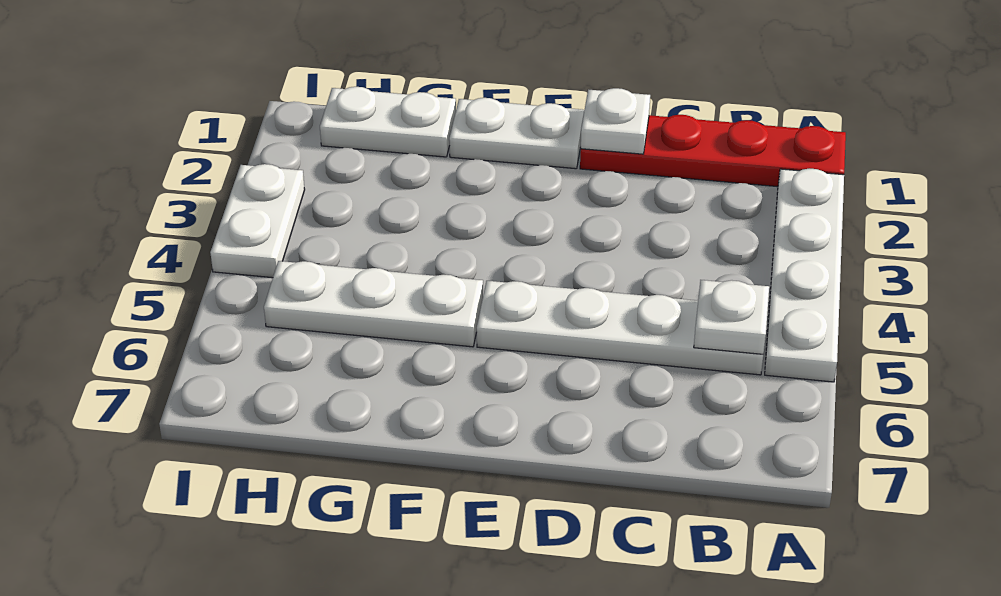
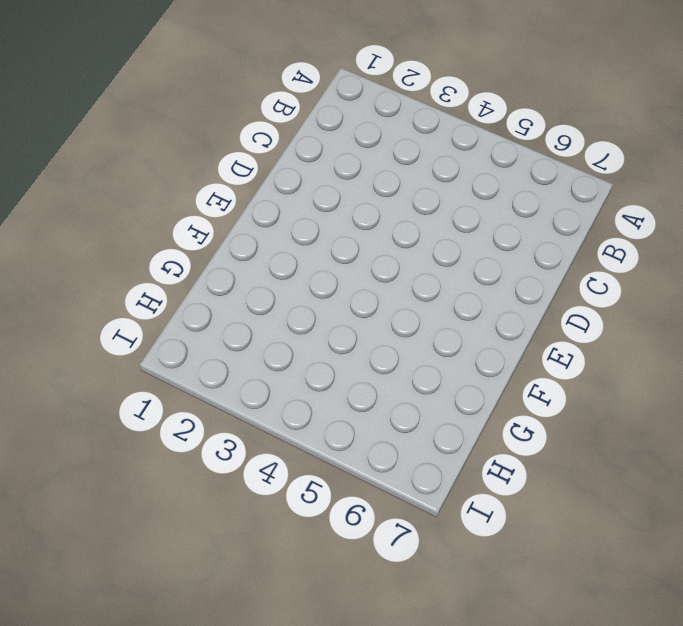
none -> red plate A1:D1 level 1
none -> white plate A2:A5 level 1

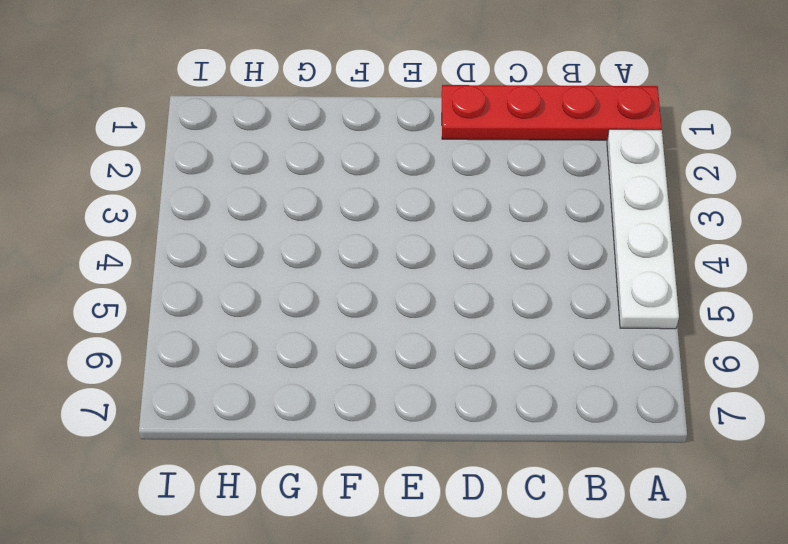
none -> white plate B5:E5 level 1
none -> white plate E1:F1 level 1

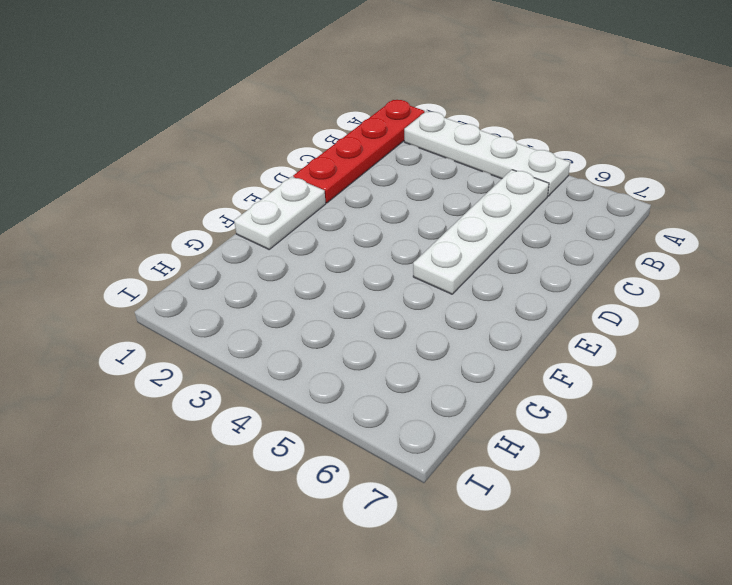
none -> white plate F5:H5 level 1
none -> white plate G1:H1 level 1

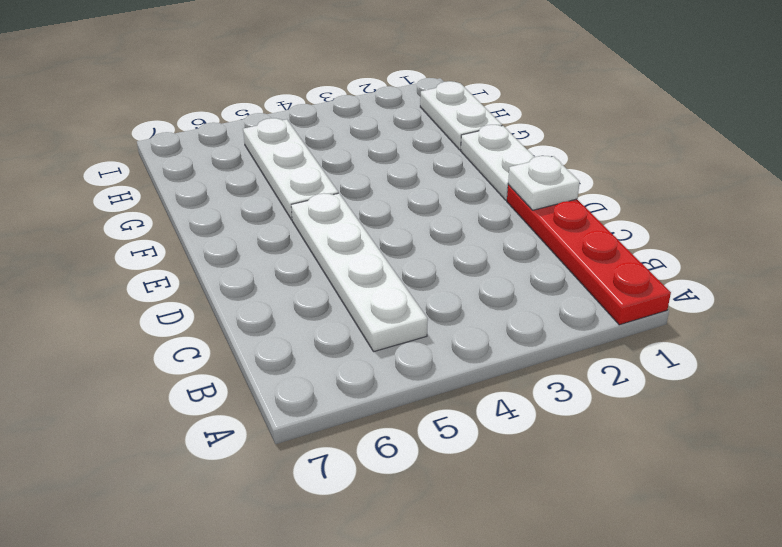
none -> white plate A2:A5 level 1
none -> white plate I3:I4 level 1

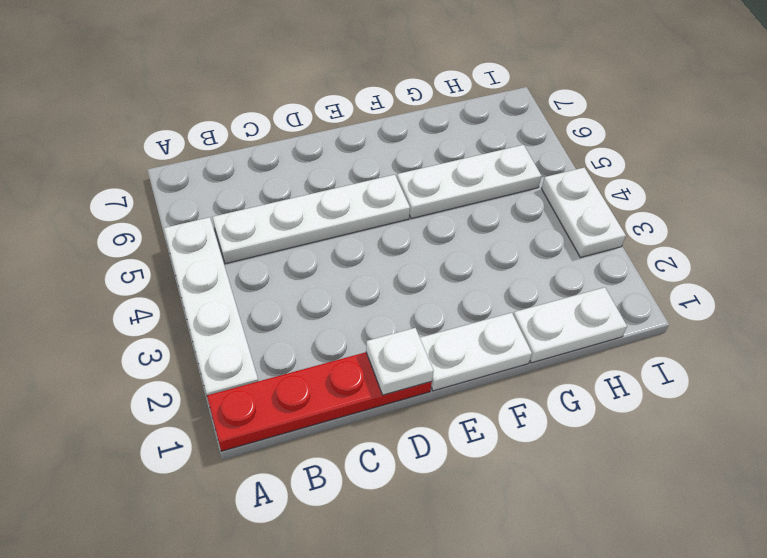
none -> white plate B5 level 2

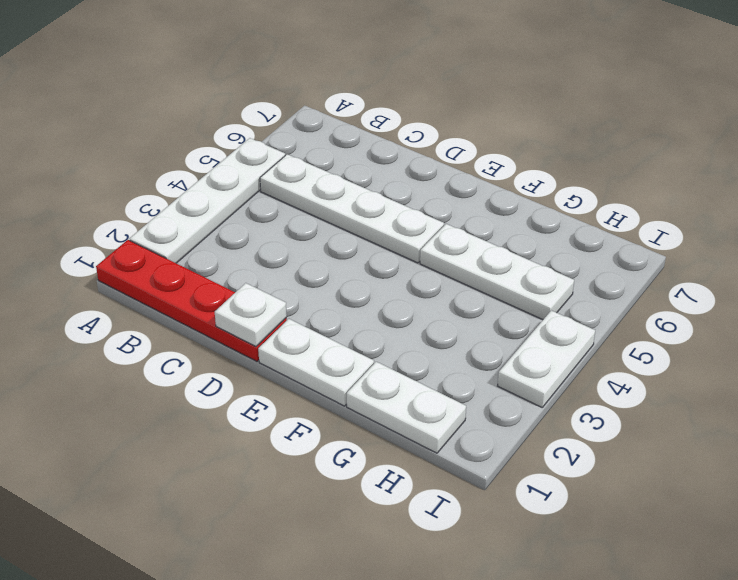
none -> white plate B5 level 2

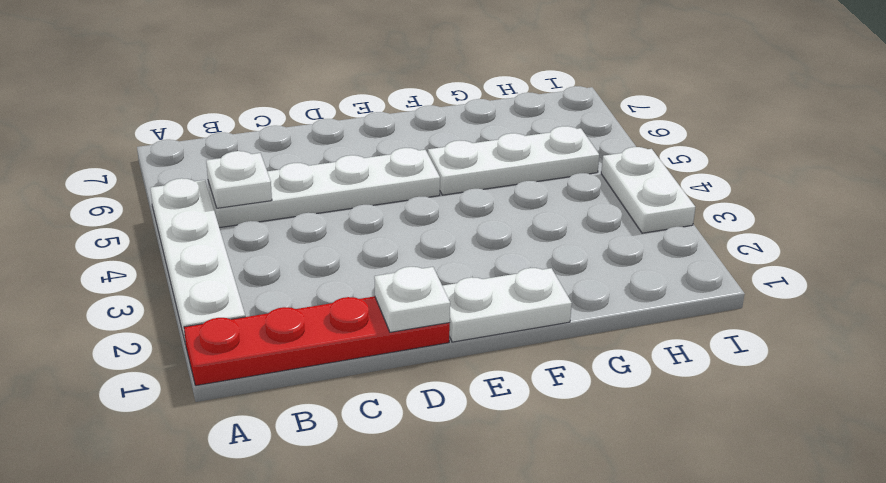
none -> white plate G1:H1 level 1

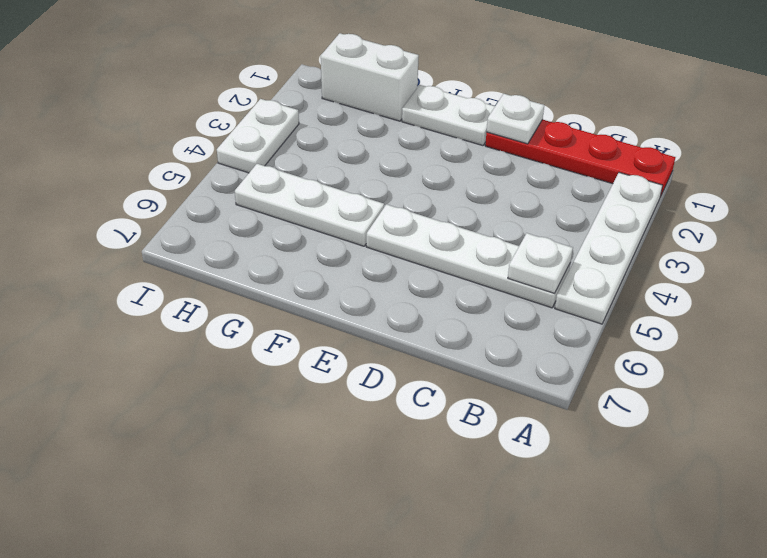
white brick G1:H1 level 1 -> white plate G1:H1 level 1

